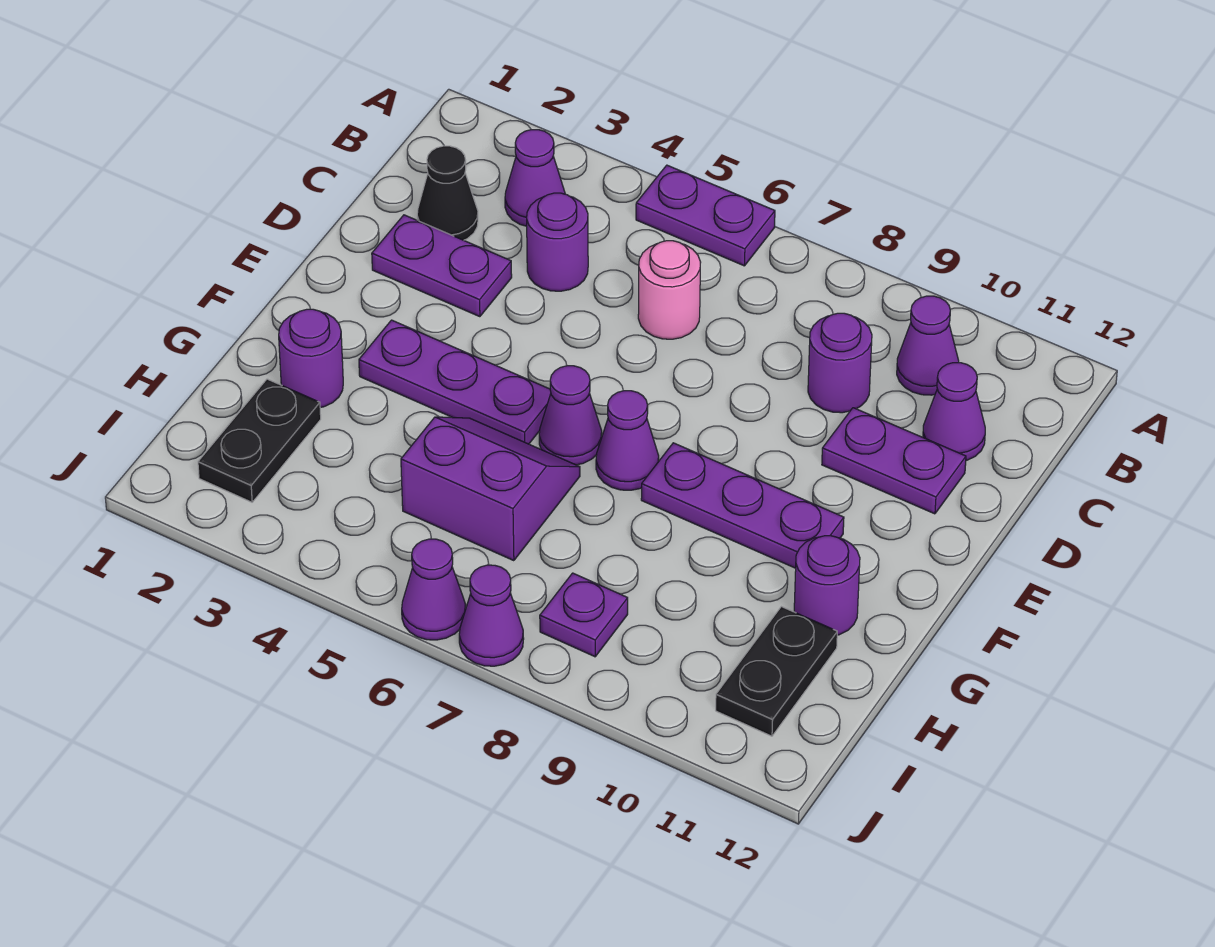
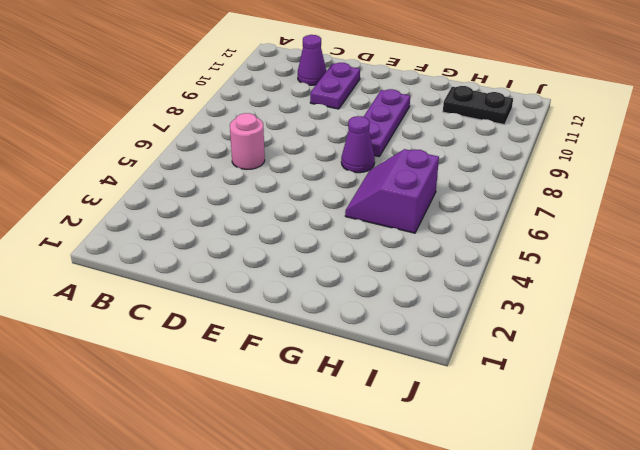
none -> purple plate A5:A6 level 1
none -> purple cone B3 level 1
none -> purple cone B10 level 1

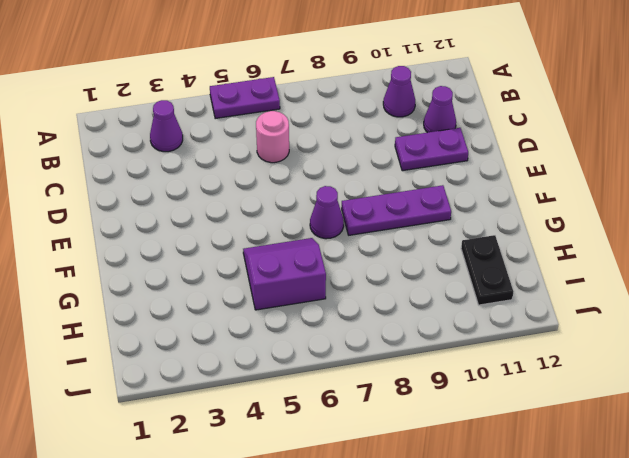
none -> black cone C2 level 1
none -> purple round brick C4 level 1
none -> purple round brick C9 level 1

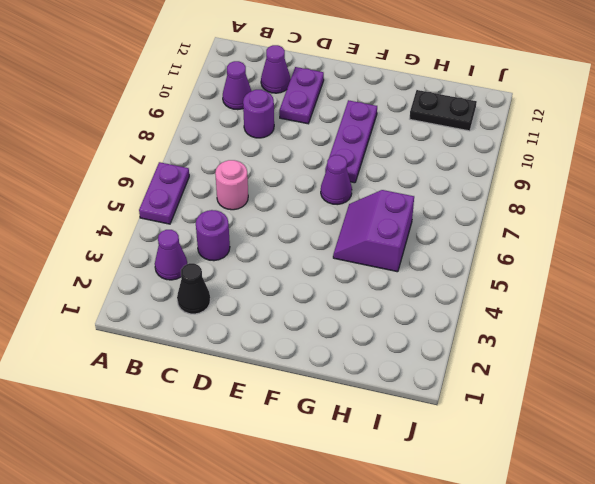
none -> purple plate D2:D3 level 1
none -> purple plate F3:F5 level 1
none -> purple cone F6 level 1

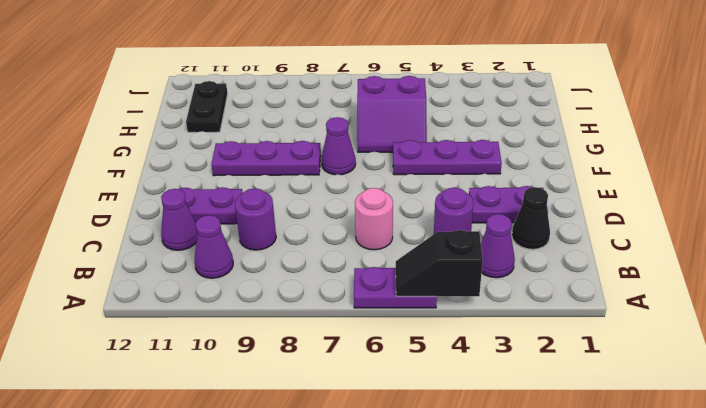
black slope A4:A5 level 2 top 4 -> none
none -> purple cone F6 level 1
none -> purple round brick G2 level 1
none -> purple round brick G11 level 1

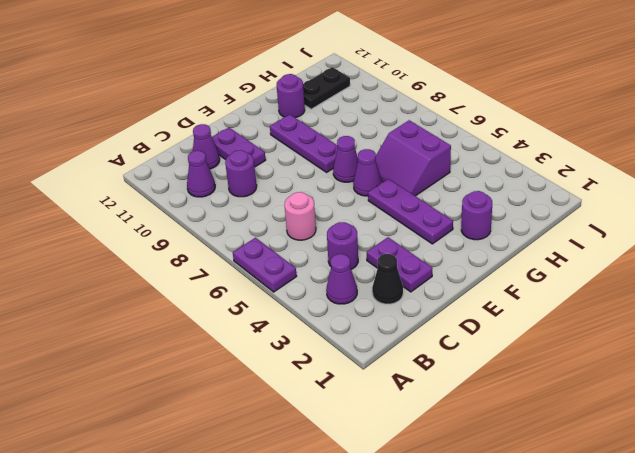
none -> black plate H2:I2 level 1
none -> purple plate I8 level 1
none -> purple cone J6 level 1

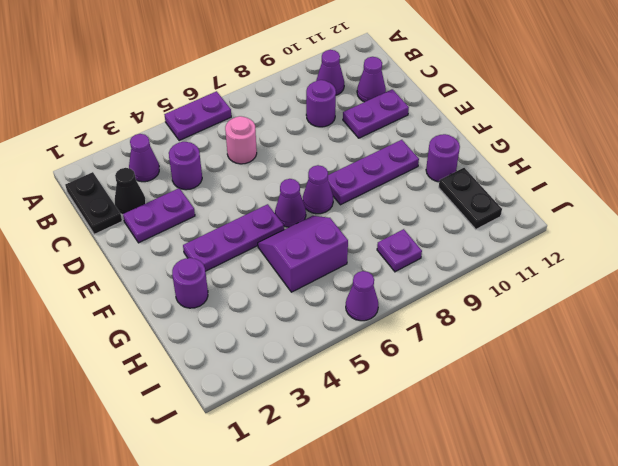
black plate B1:C1 level 1 -> black plate H2:I2 level 1
none -> purple cone J7 level 1

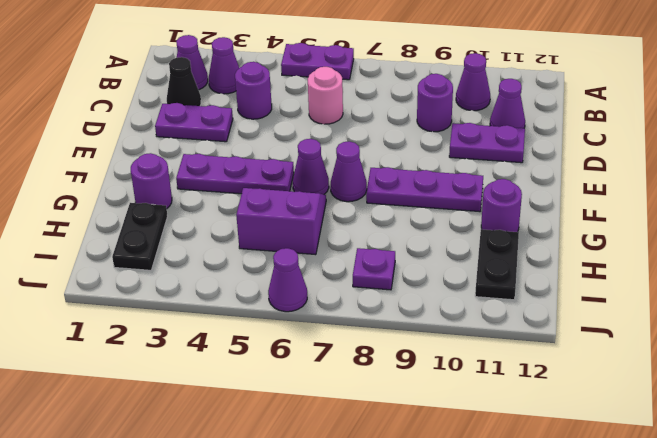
purple cone B2 level 1 -> purple cone J7 level 1

